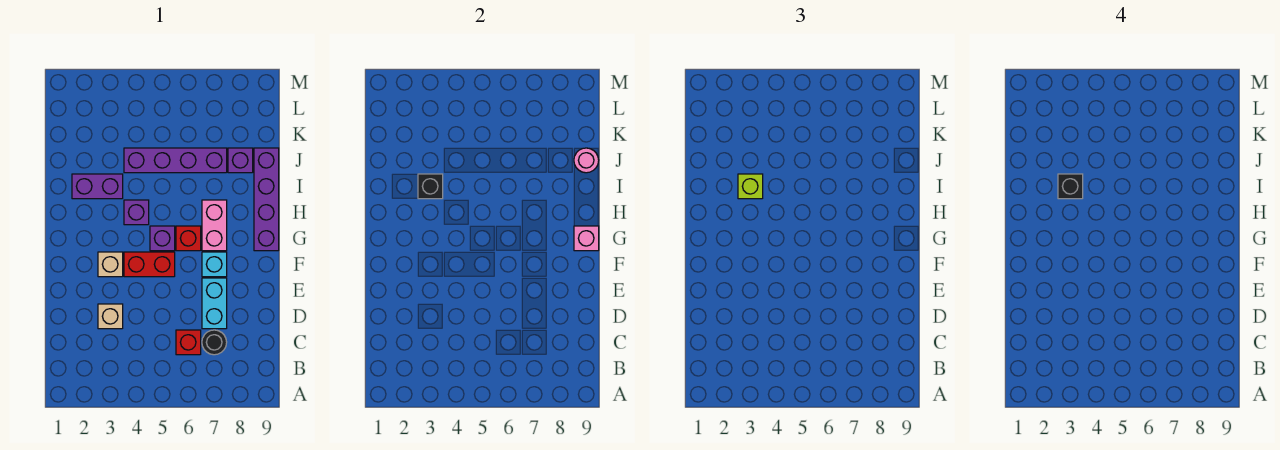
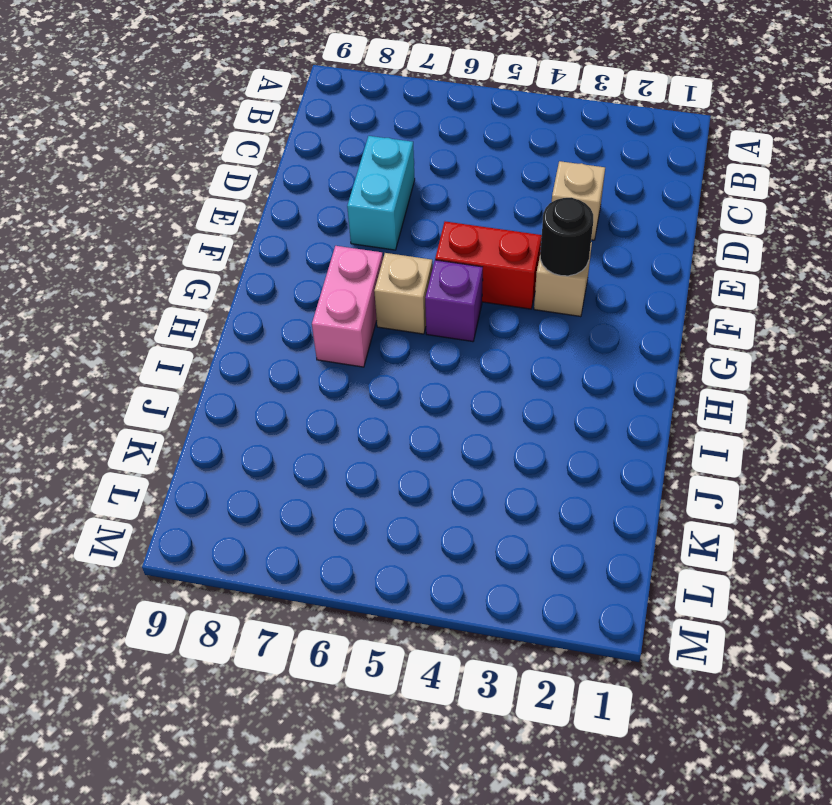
black round brick F3 level 2 -> black round brick C7 level 1
tan brick G6 level 1 -> red brick G6 level 1
none -> red brick C6 level 1
none -> cyan brick F7 level 1
none -> purple brick G9:J9 level 1

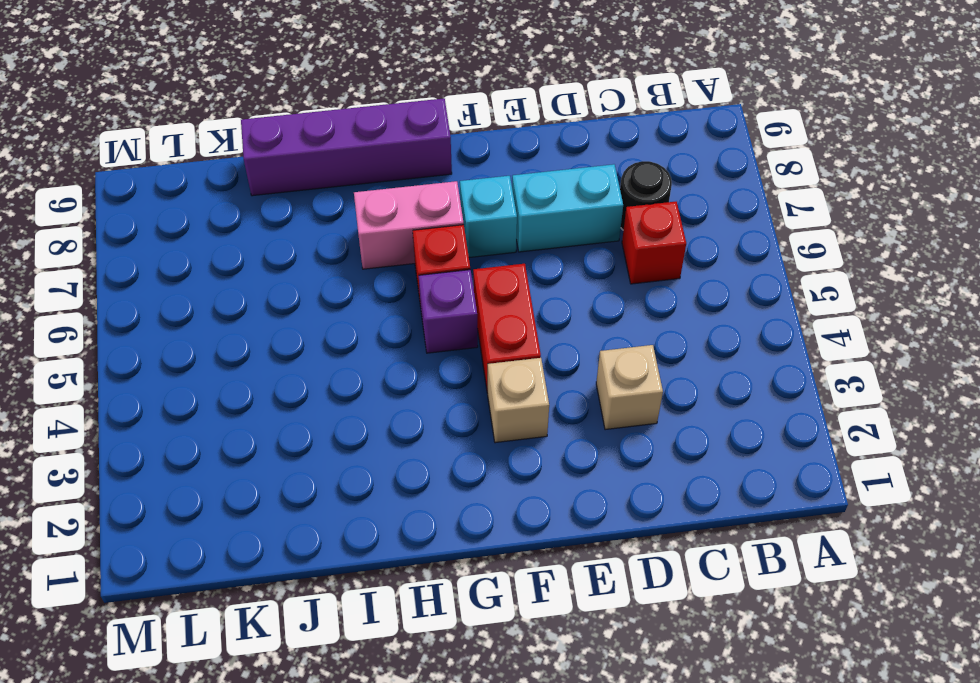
none -> purple brick H4 level 1
none -> purple brick I2:I3 level 1
none -> purple brick J4:J7 level 1

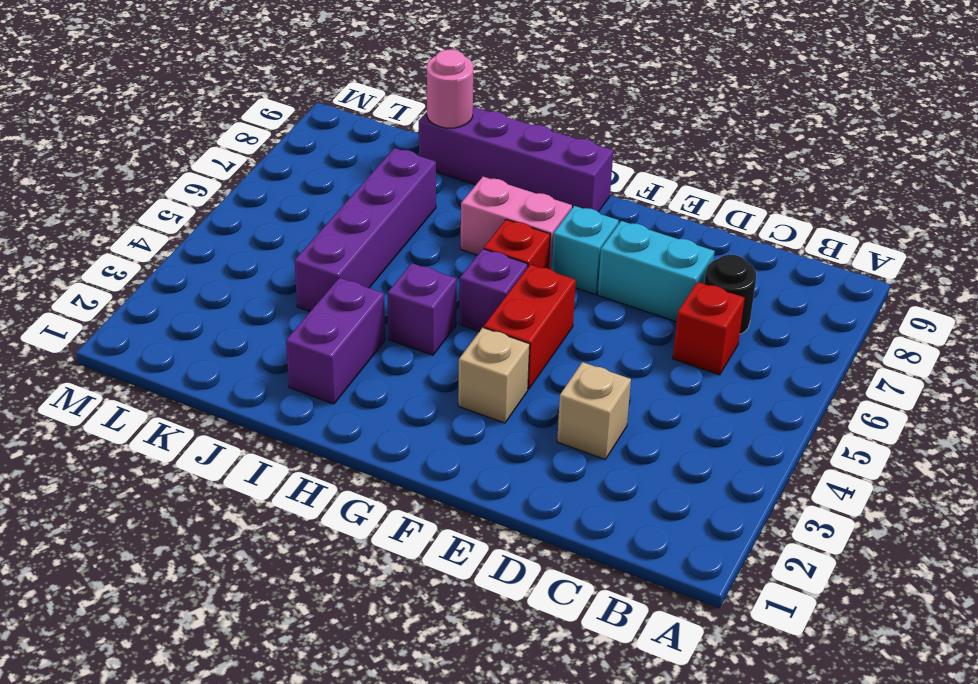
none -> purple brick J8 level 1
none -> pink brick G9 level 2
none -> black brick I3 level 2

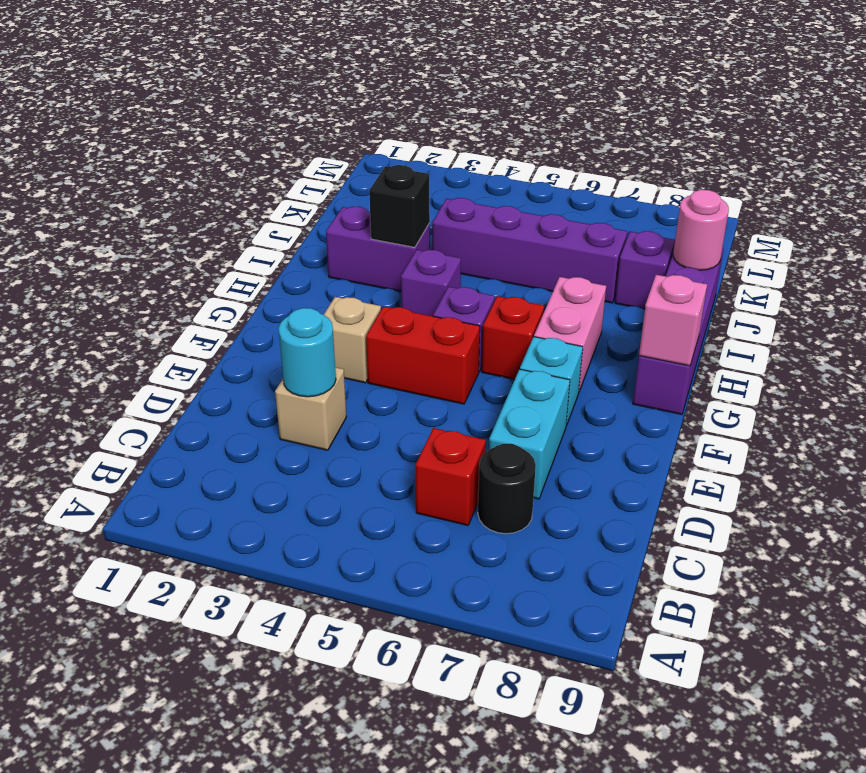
cyan round brick D3 level 2 -> none
none -> lime brick I3 level 3
none -> black brick I3 level 4

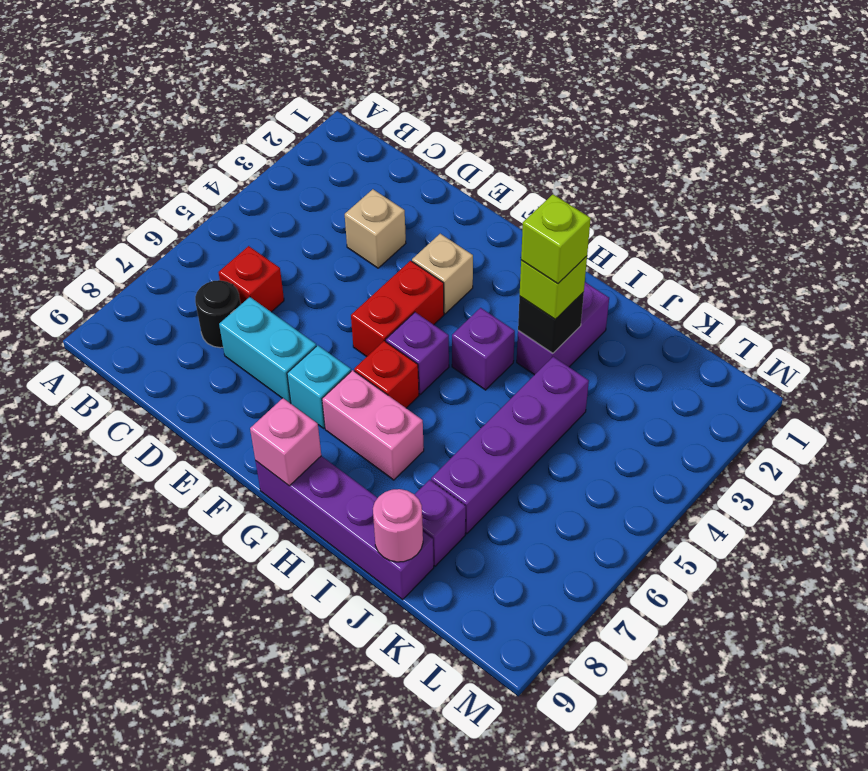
lime brick I3 level 4 -> black brick I3 level 4

